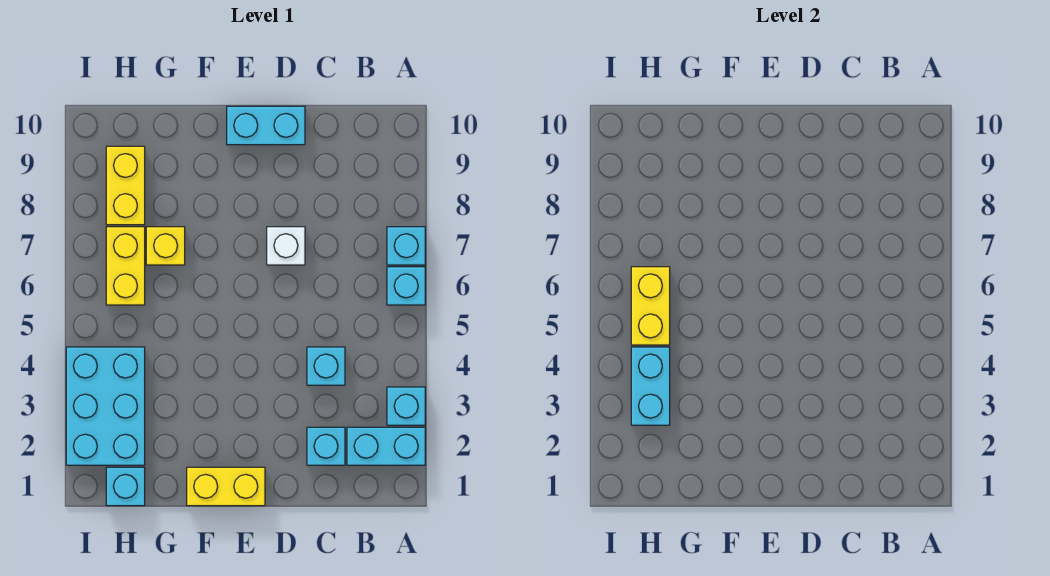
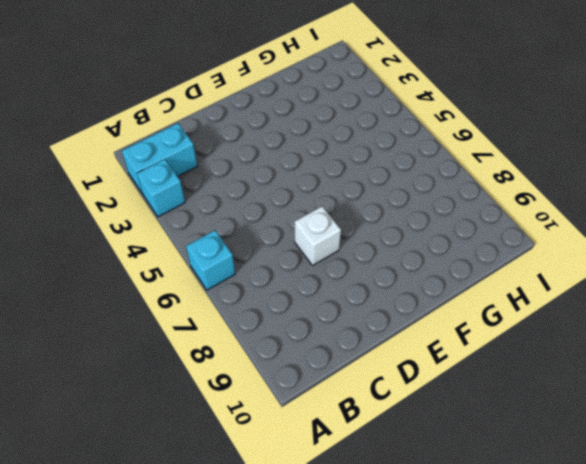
none -> cyan brick A7 level 1
none -> cyan brick C2 level 1
none -> cyan brick C4 level 1

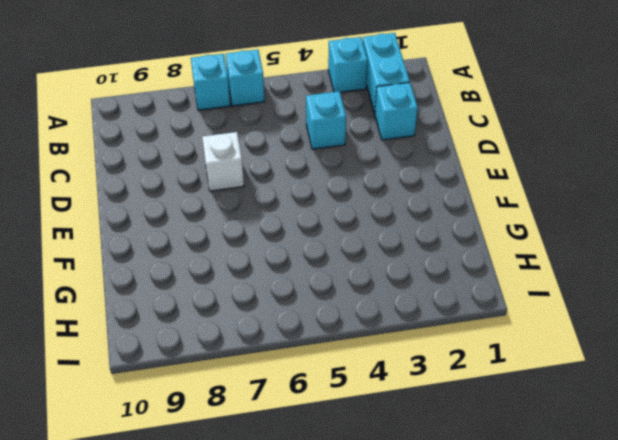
none -> cyan brick D10:E10 level 1
none -> yellow brick E1:F1 level 1
none -> yellow brick G7 level 1

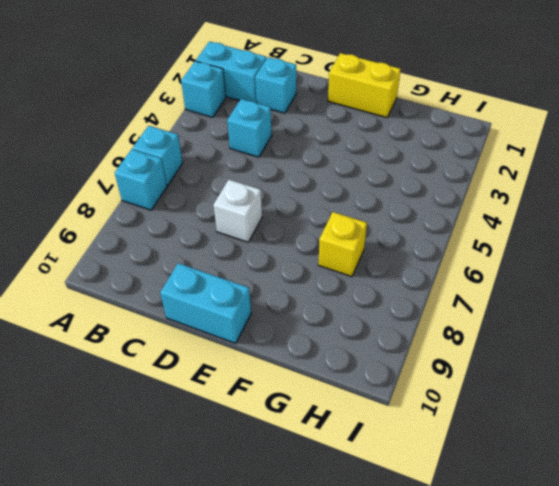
none -> cyan brick H1 level 1
none -> cyan brick H2:I4 level 1
none -> yellow brick H6:H7 level 1

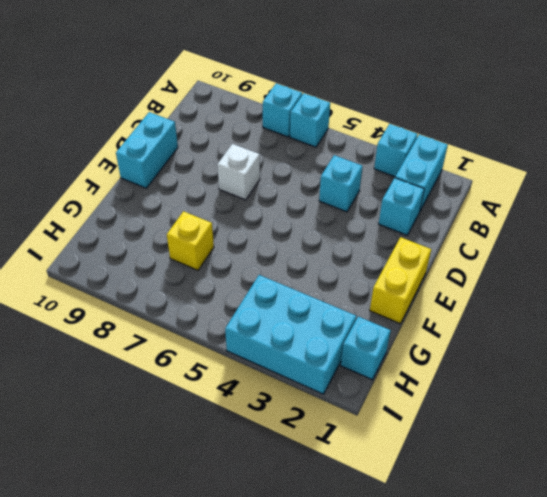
none -> yellow brick H6:H7 level 1
none -> yellow brick H8:H9 level 1
none -> cyan brick H3:H4 level 2

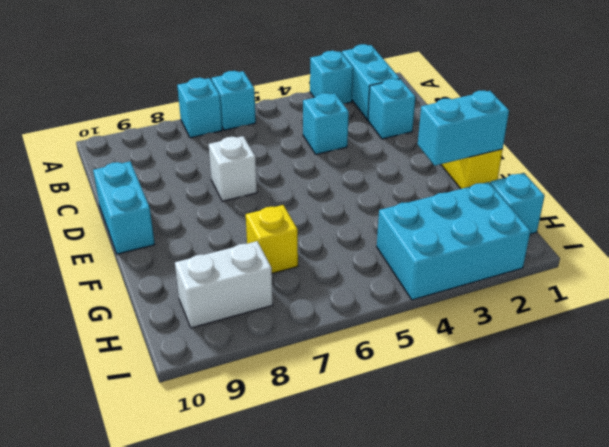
cyan brick F1:F2 level 2 -> cyan brick H3:H4 level 2
white brick H8:H9 level 1 -> yellow brick H8:H9 level 1
none -> yellow brick H6:H7 level 1
none -> yellow brick H5:H6 level 2

